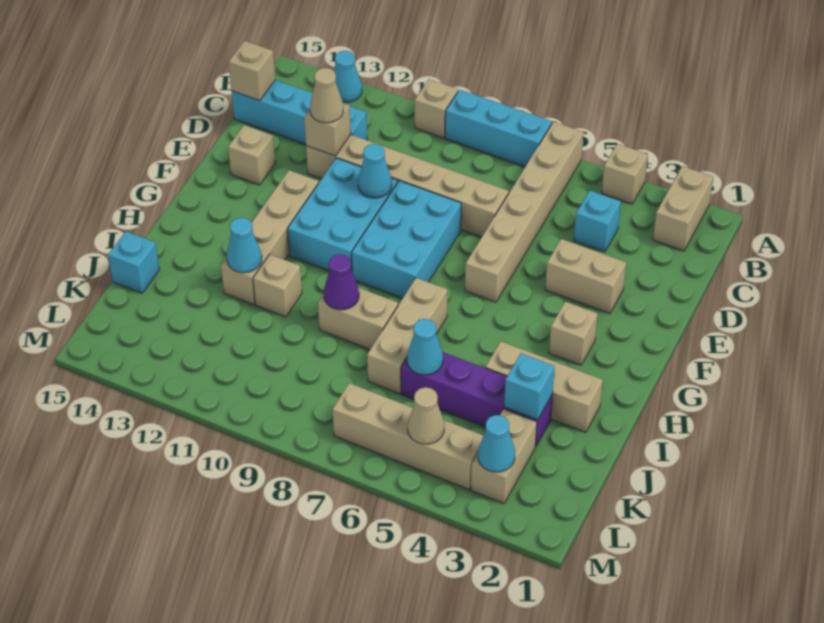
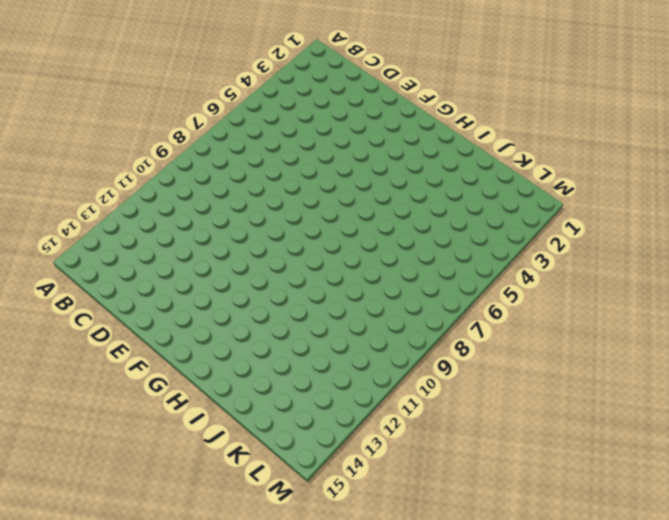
none -> tan brick A2:B2 level 1
none -> tan brick A4 level 1
none -> tan brick A6:F6 level 1
none -> cyan brick A7:A9 level 1

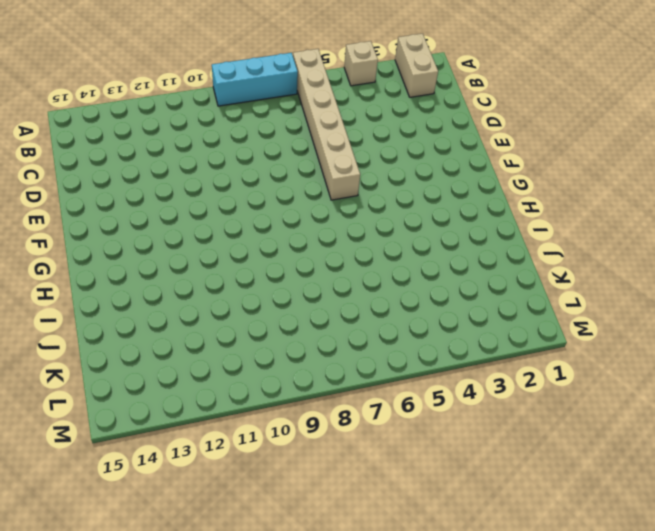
none -> tan brick A10 level 1
none -> cyan cone A13 level 1
none -> cyan brick C4 level 1
none -> cyan brick C12:C15 level 1

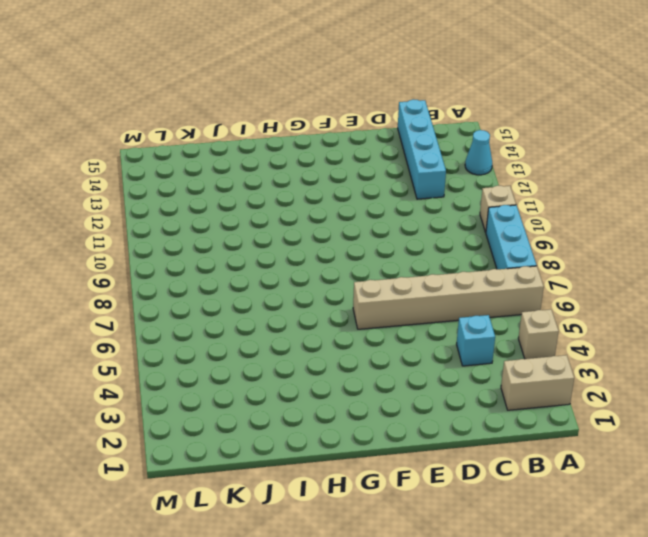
none -> tan brick D7:D12 level 1
none -> tan brick E3:E4 level 1
none -> cyan brick E8:G9 level 1
none -> cyan brick E10:G11 level 1

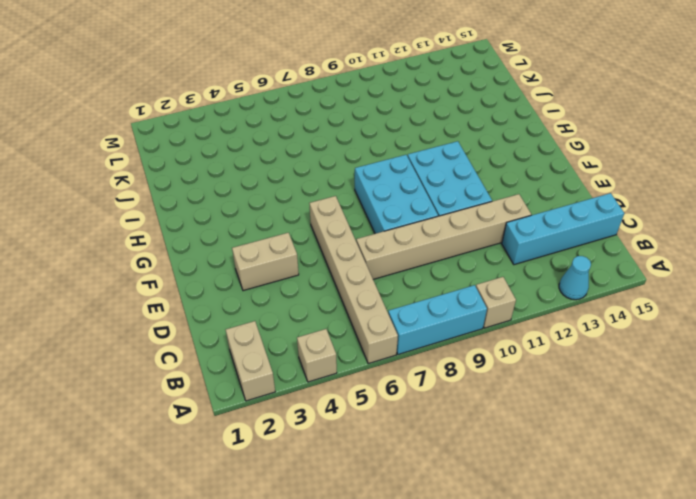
none -> cyan brick C4 level 1
none -> tan brick E14 level 1
none -> tan brick F12:I12 level 1
none -> tan brick G3 level 1

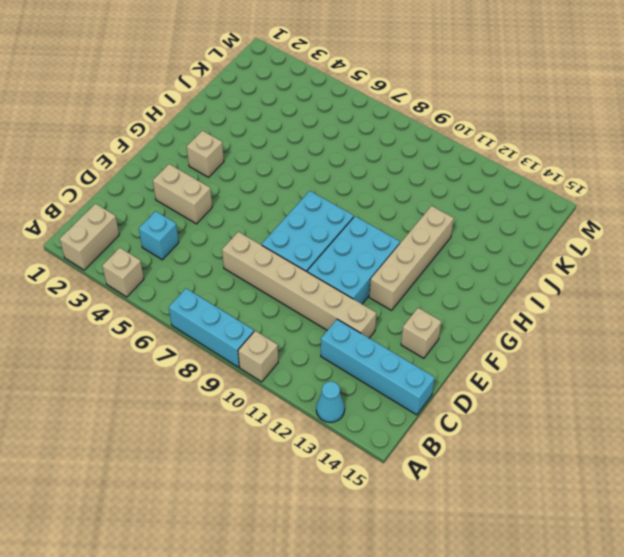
none -> tan brick A6:F6 level 1
none -> tan brick H7:J7 level 1
none -> tan brick I2:I4 level 1
none -> tan brick I8:I9 level 1

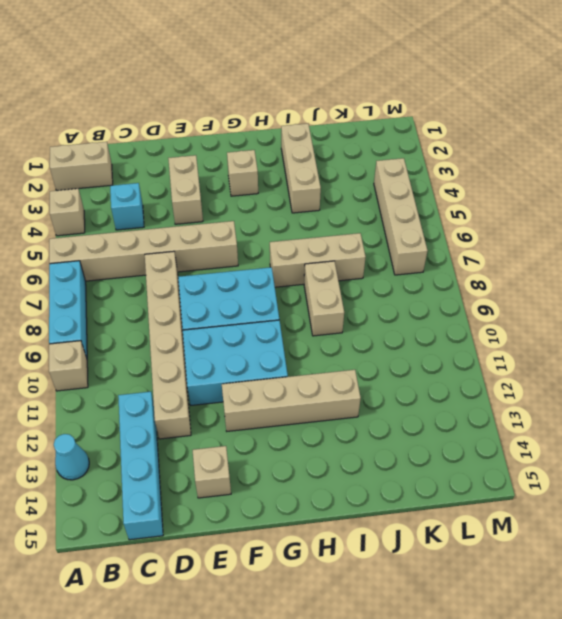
none -> tan brick I11 level 1
none -> purple brick J3:J6 level 1
none -> cyan brick J15 level 1
none -> tan brick K3:L3 level 1

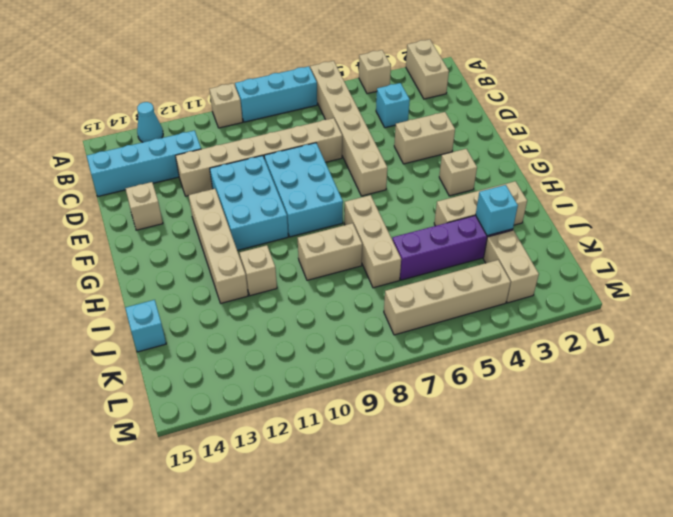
none -> tan brick C15 level 2
none -> tan brick D12 level 2
none -> cyan cone E10 level 2
none -> purple cone I9 level 2

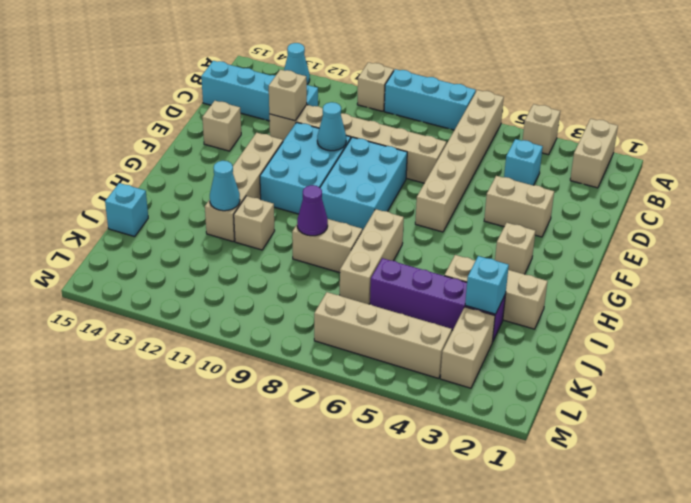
none -> tan brick C15 level 2
none -> cyan cone J6 level 2
none -> cyan cone L3 level 2
none -> tan cone L5 level 2

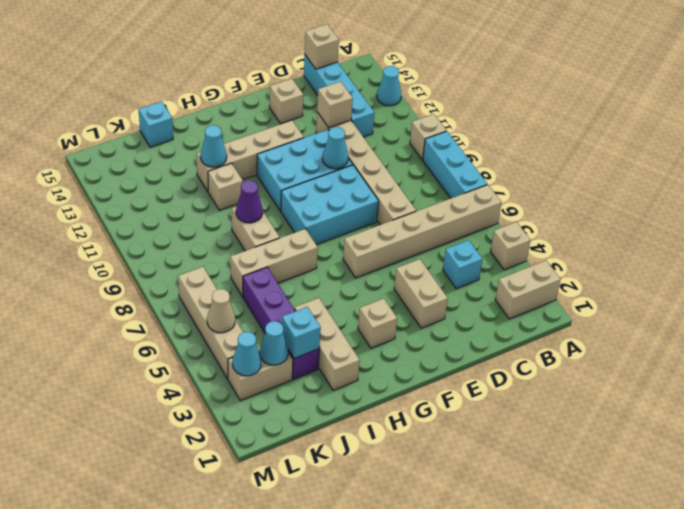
cyan cone K3 level 2 -> cyan cone J6 level 2
none -> tan cone D12 level 3

